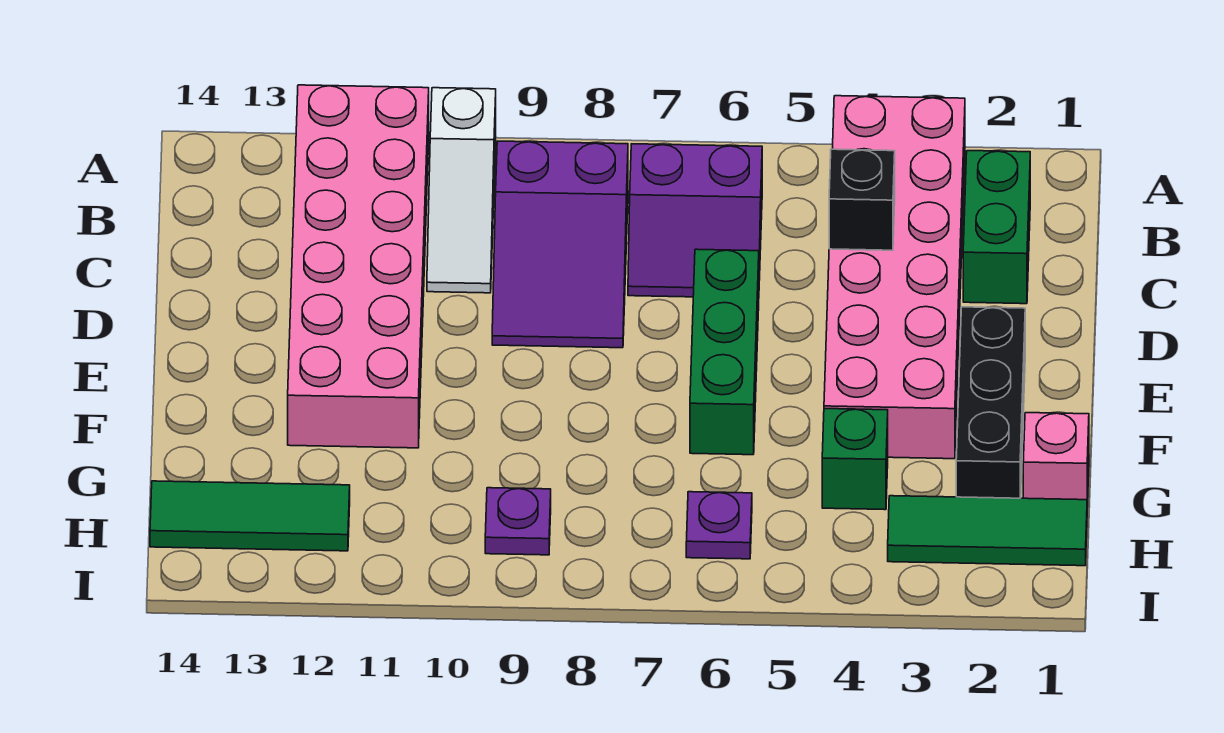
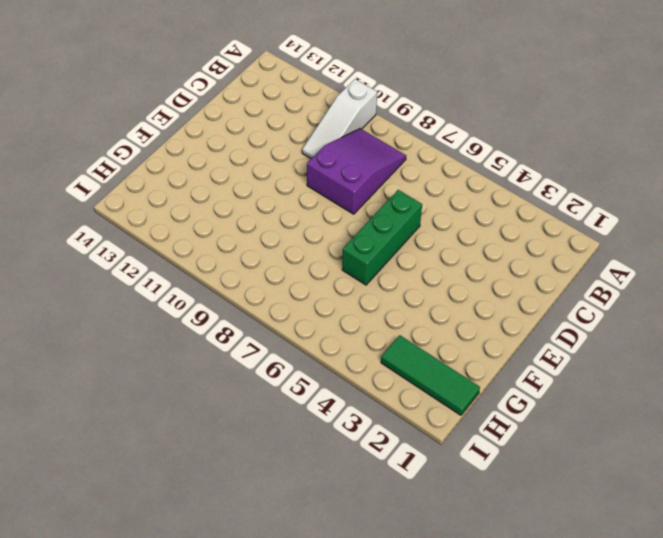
purple slope B8:D9 level 1 top D -> purple slope B8:D9 level 1 top B
none -> pink brick A3:F4 level 1
none -> pink brick A11:F12 level 1
none -> green brick B2:C2 level 1

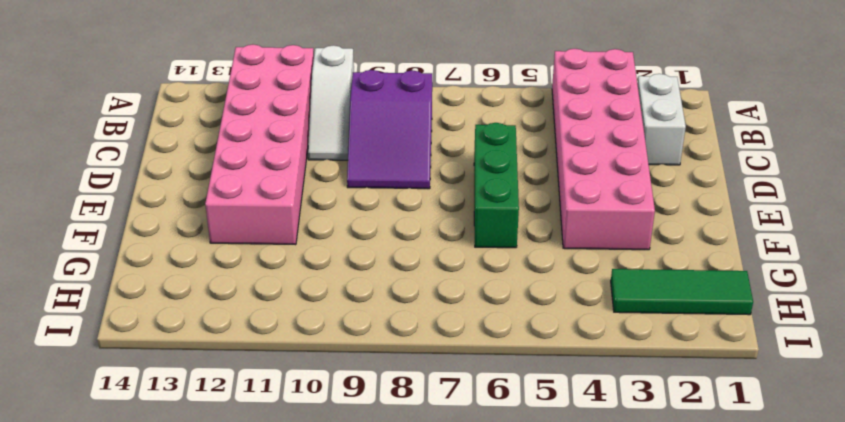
white brick B2:C2 level 1 -> green brick B2:C2 level 1
none -> purple slope B6:C7 level 1 top B
none -> black brick E2:G2 level 1
none -> pink brick G1 level 1

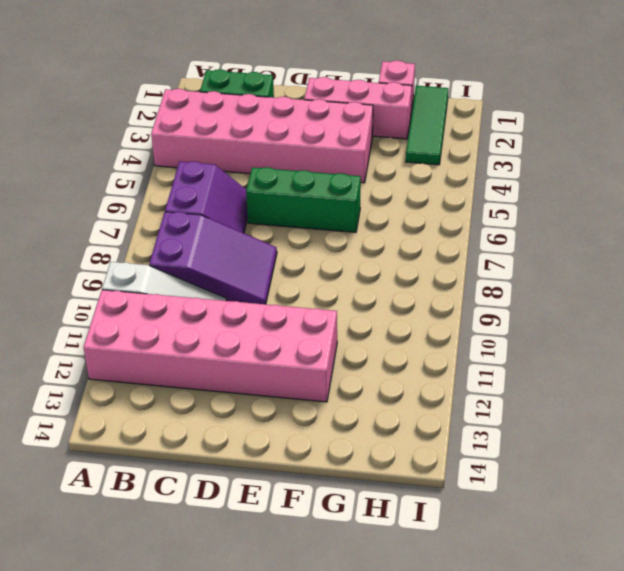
pink brick E2:G2 level 1 -> black brick E2:G2 level 1
none -> green brick G4 level 1
none -> purple plate H6 level 1
none -> purple plate H9 level 1

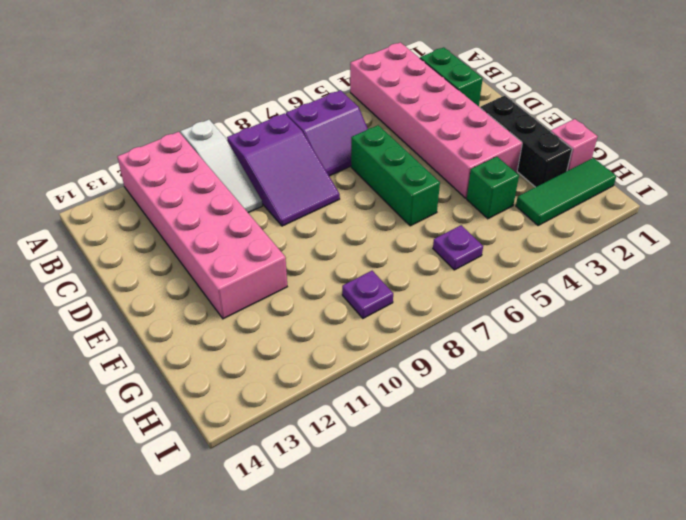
none -> green tile H12:H14 level 1
none -> black brick C4 level 2

